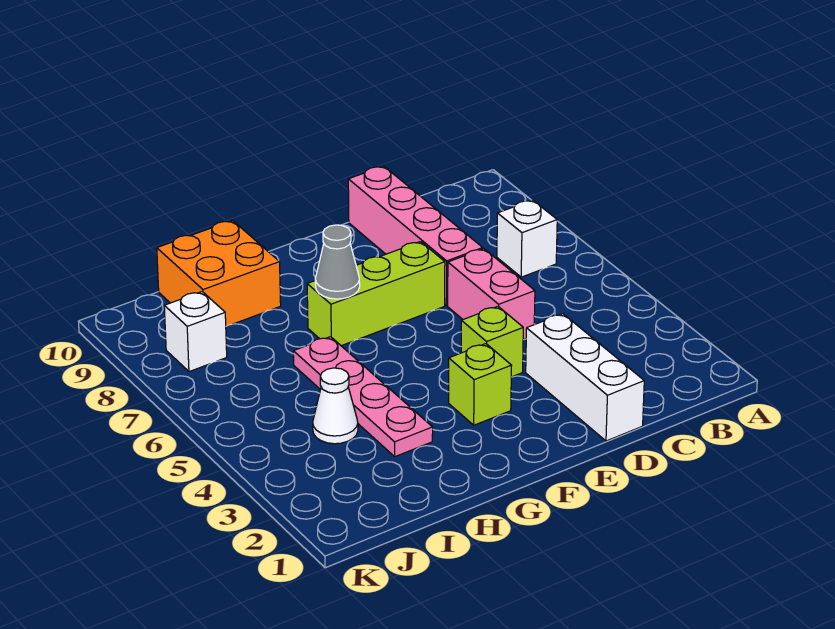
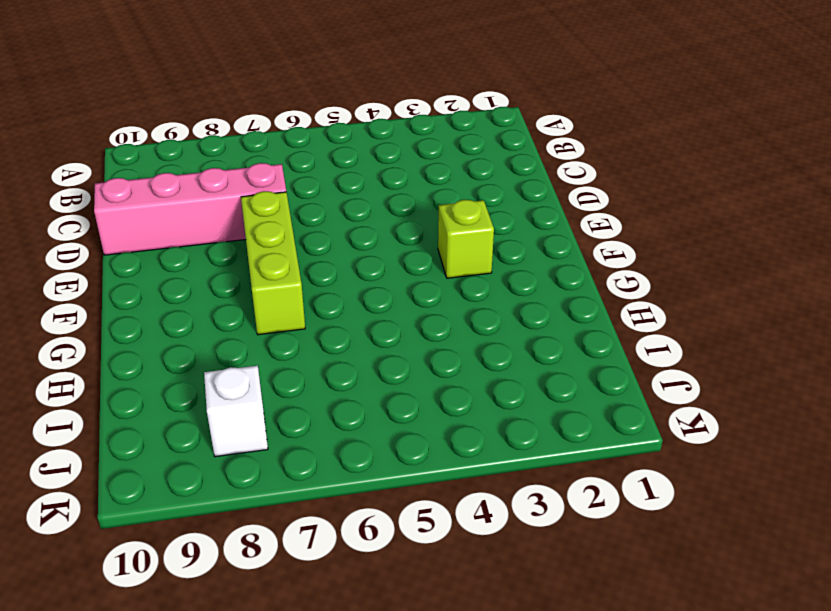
none -> white brick B7 level 1
none -> white brick D1:D3 level 1
none -> pink brick D5:D6 level 1

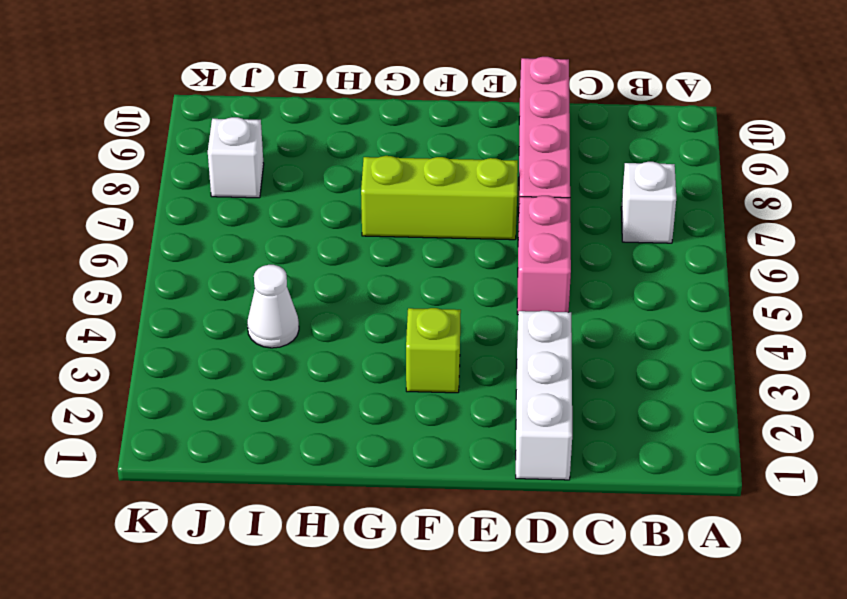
none -> lime brick E4 level 1
none -> pink plate H3:H6 level 1
none -> orange brick H9:I10 level 1

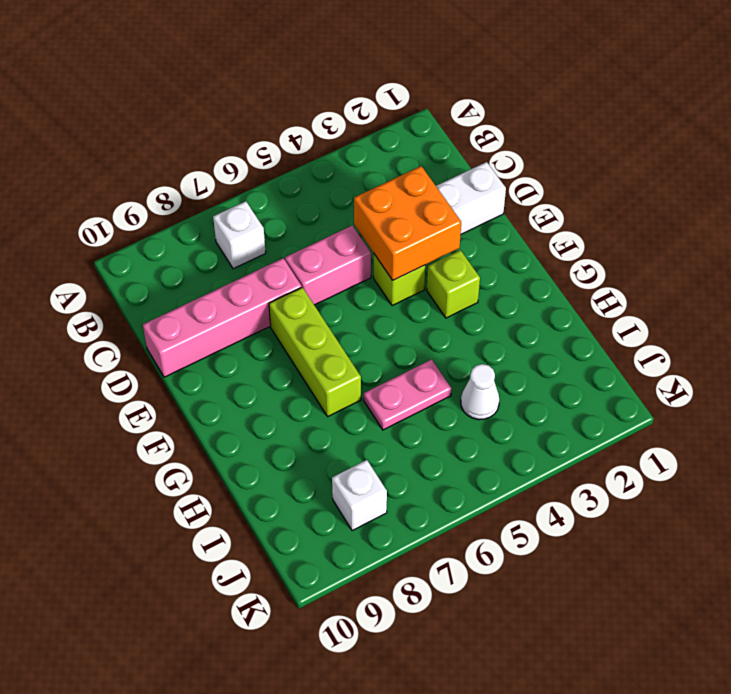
orange brick D3:E4 level 2 -> orange brick H9:I10 level 1
pink plate H5:H6 level 1 -> pink plate H3:H6 level 1
none -> grey cone G7 level 2

